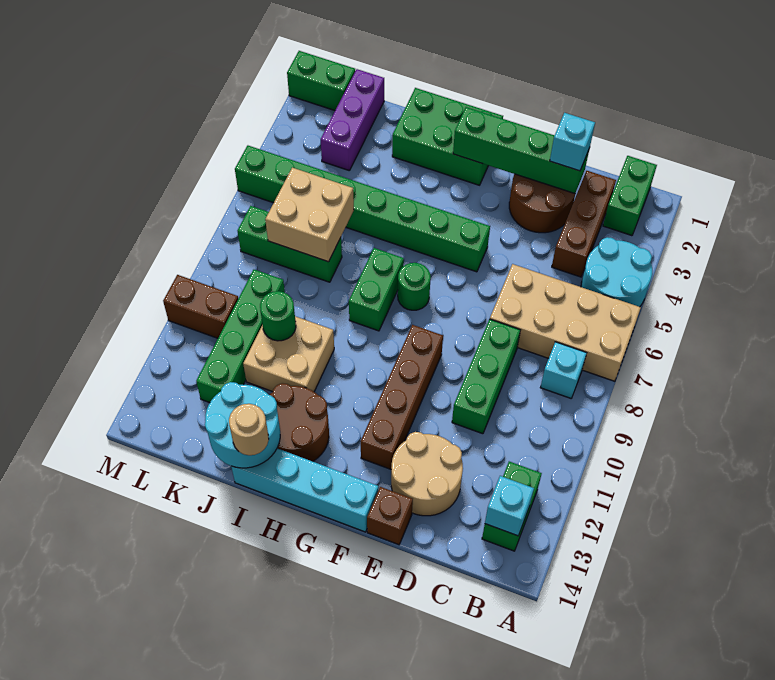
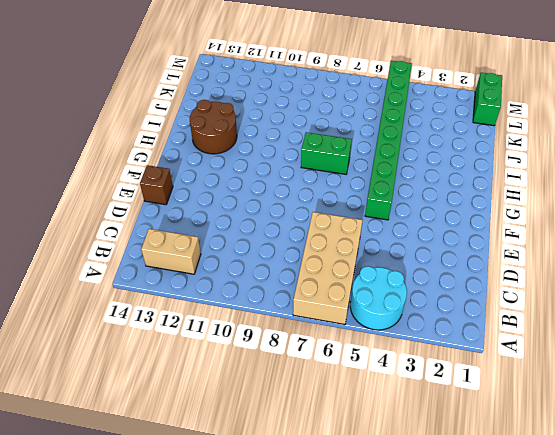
tan brick B12:B13 level 1 -> green brick B12:B13 level 1
none -> green brick B1:B2 level 1
none -> cyan brick B8 level 1
none -> brown brick C2:C4 level 1
none -> brown round brick D2:E3 level 1

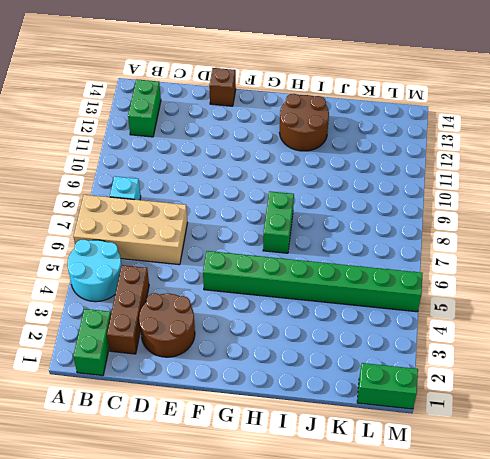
none -> green brick D8:D10 level 1
none -> tan round brick D12:E13 level 1
none -> brown brick F9:F12 level 1
none -> cyan brick F14:I14 level 1

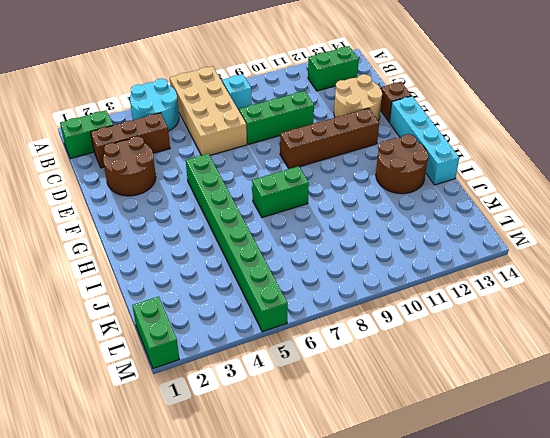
none -> green brick G1:I2 level 1
none -> green round brick G7 level 1
none -> tan brick I10:J11 level 1
none -> green brick J7:L7 level 1

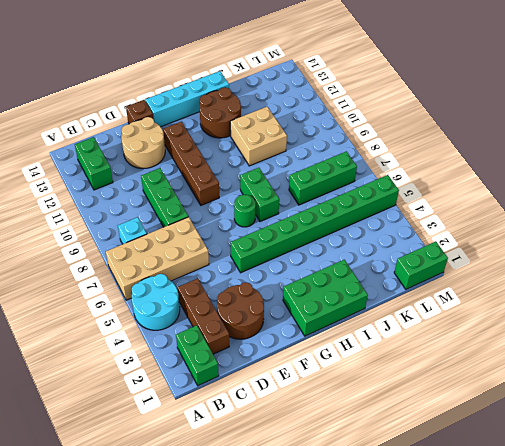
none -> purple brick K1:K3 level 1
none -> green brick K9:K12 level 1
none -> brown brick L10:M10 level 1
none -> cyan brick B13 level 2

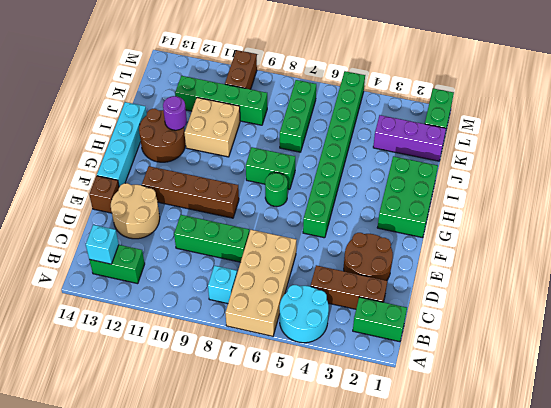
purple round brick I12 level 2 -> none
none -> green brick D2:G2 level 2
none -> cyan round brick I13:J14 level 2
none -> tan brick J6:K7 level 2
none -> green round brick J10 level 2

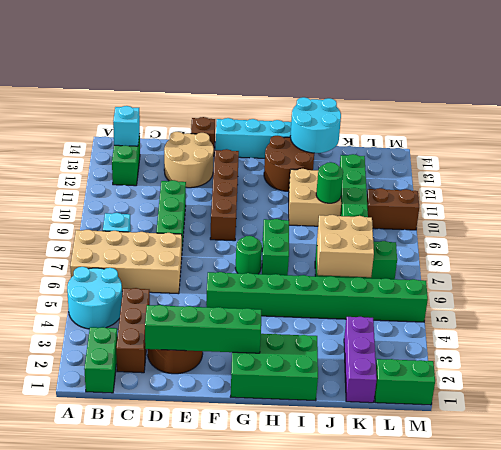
none -> cyan brick D2 level 3
none -> tan round brick I14 level 3

